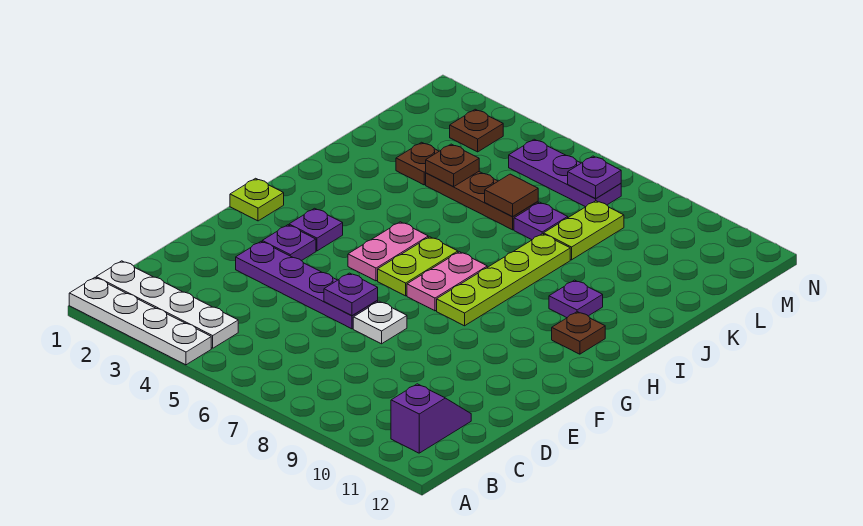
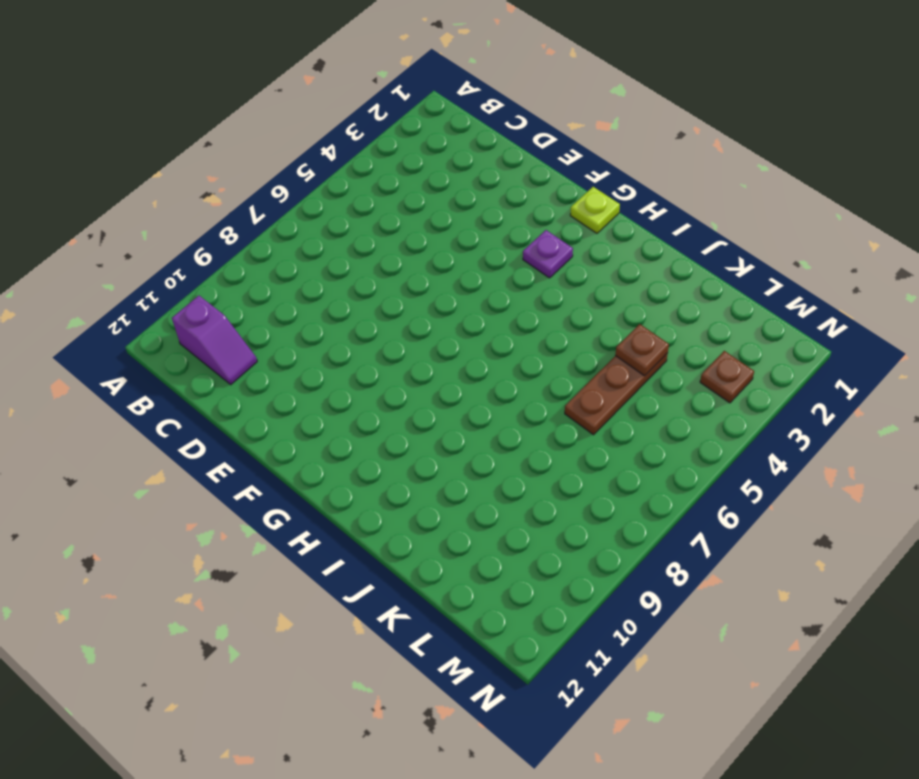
none -> white plate A1:A4 level 1
none -> white plate B1:B4 level 1
none -> purple plate E3:E6 level 1

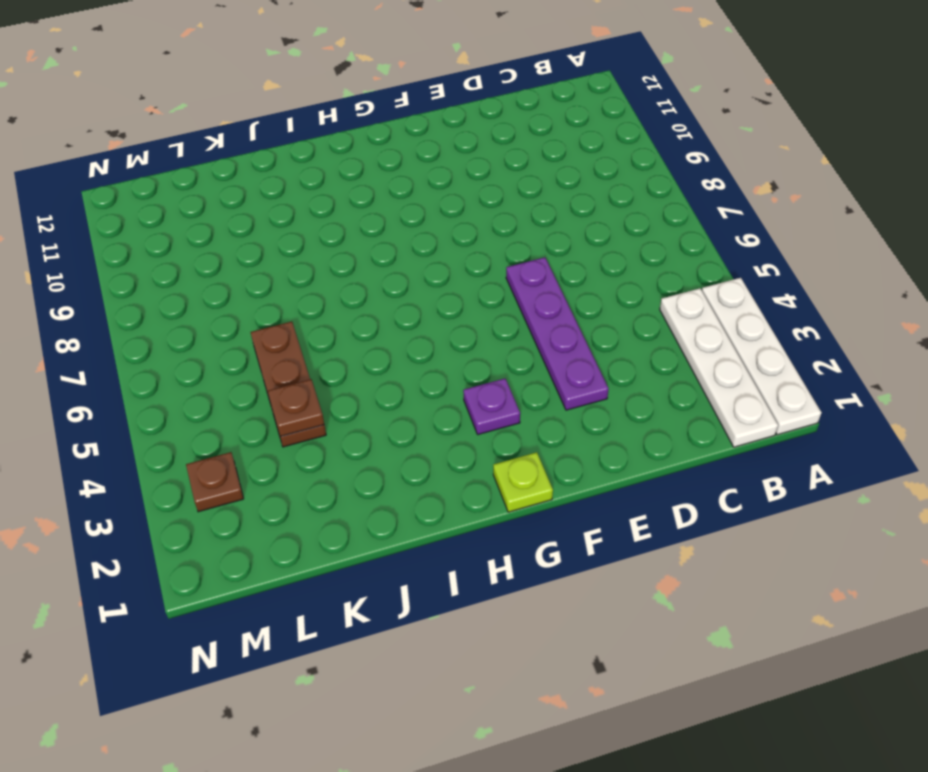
none -> purple slope B11:C11 level 1 top B
none -> white plate E7 level 1
none -> purple plate F3 level 1

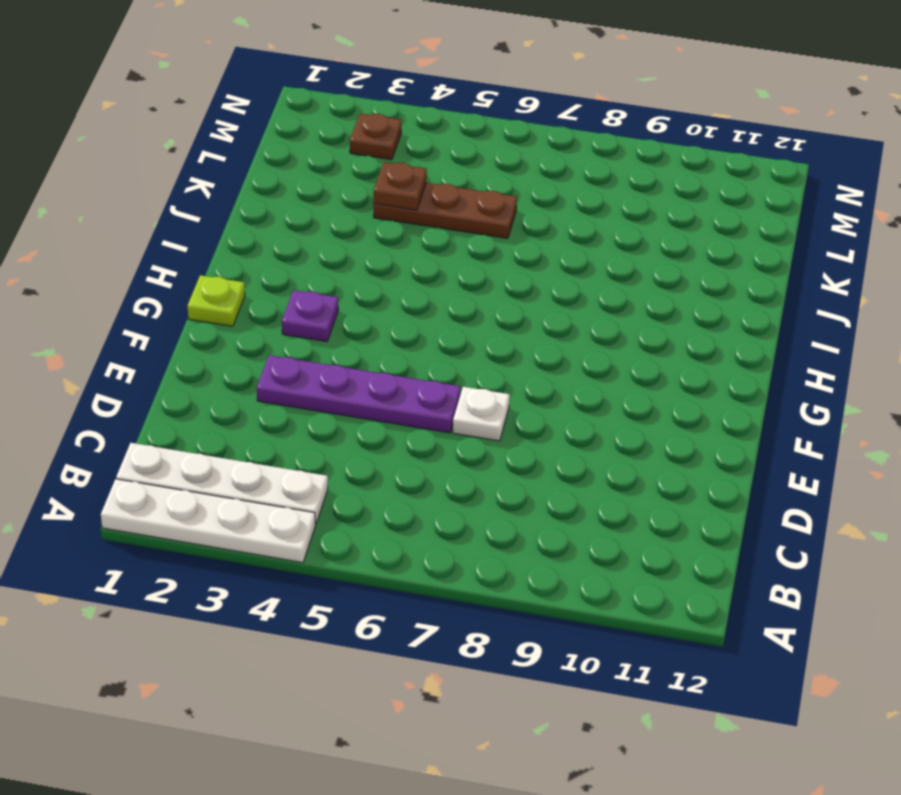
none -> purple slope B11:C11 level 1 top B
none -> purple plate F3 level 1
none -> pink plate G5:H5 level 1

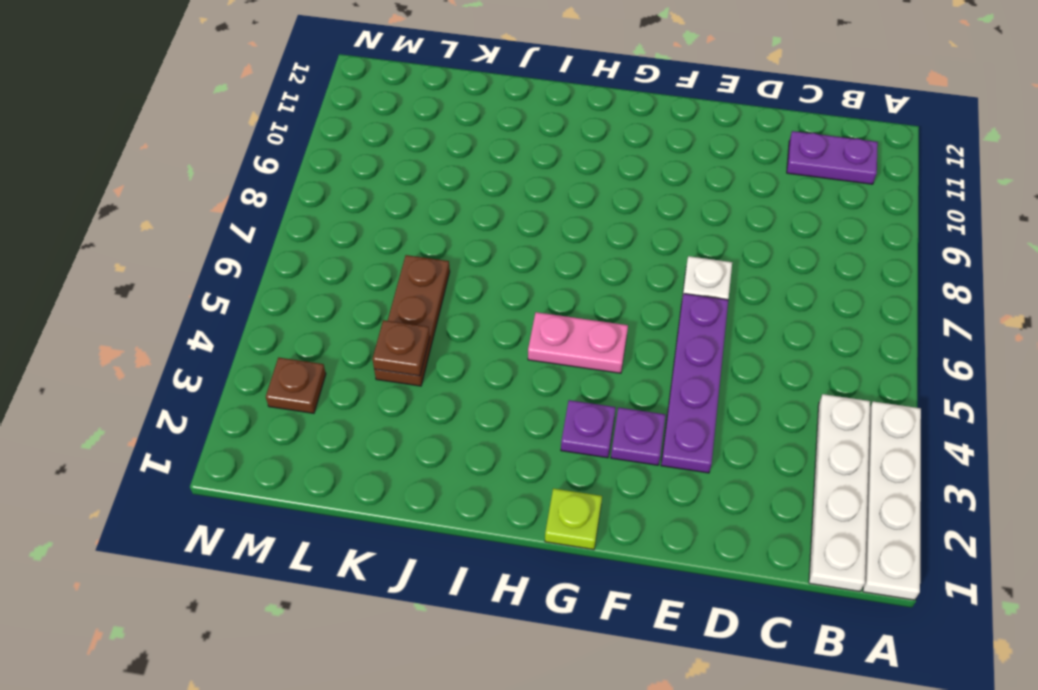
purple plate B11:C11 level 1 -> purple slope B11:C11 level 1 top B
none -> lime plate G6:H6 level 1
none -> pink plate G7:H7 level 1
none -> lime plate G8:J8 level 1

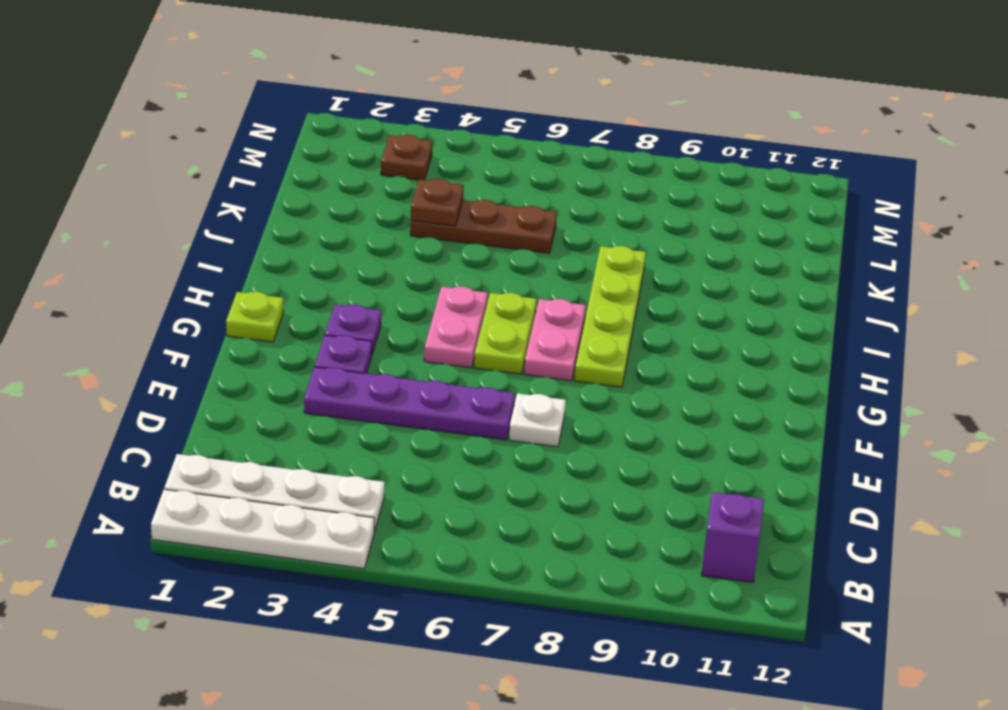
none -> brown plate H11 level 1
none -> purple plate I10 level 1
none -> brown plate K3 level 1

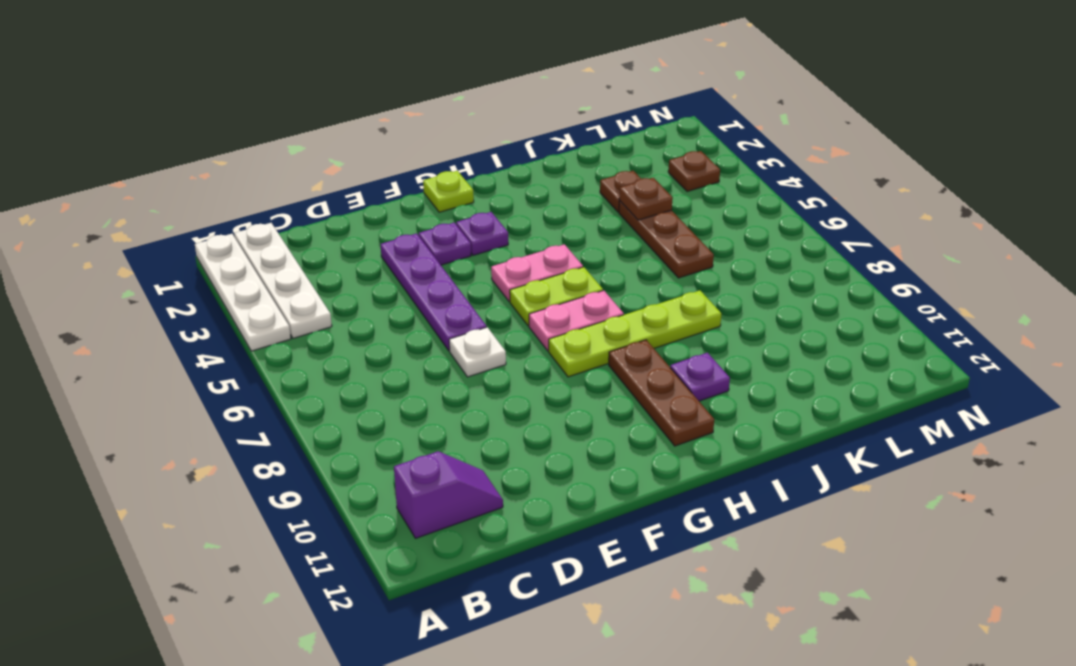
brown plate H9:H11 level 1 -> brown plate H11 level 1
none -> purple plate K7 level 1
none -> lime plate K8:L8 level 1
none -> purple plate M5:M7 level 1

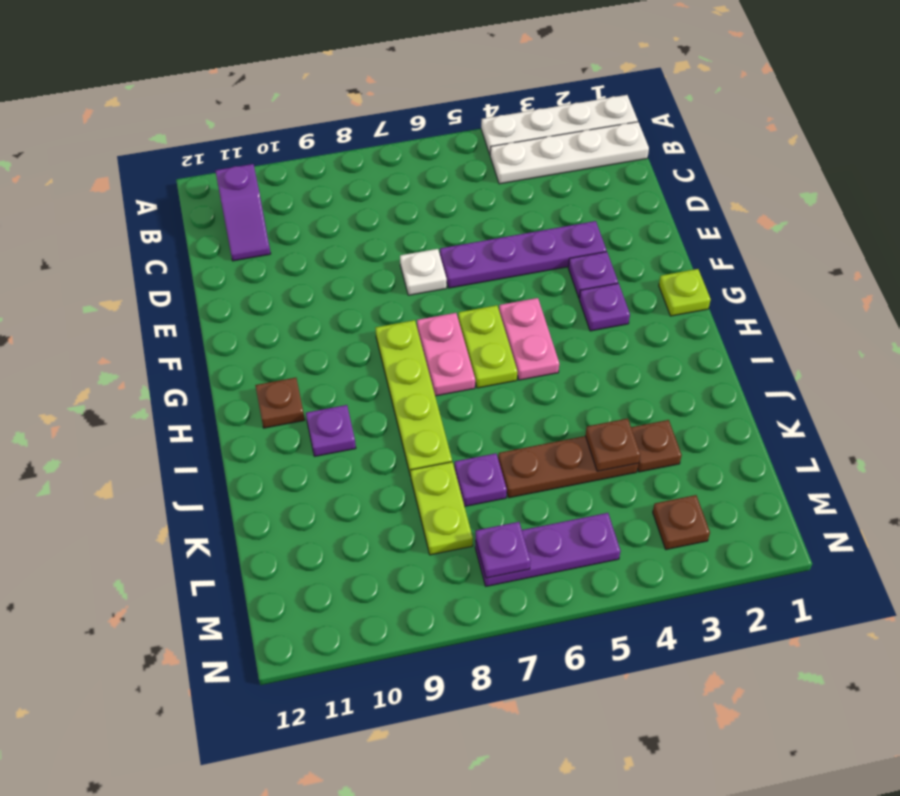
none -> purple plate E6 level 2
none -> brown tile K6 level 2

